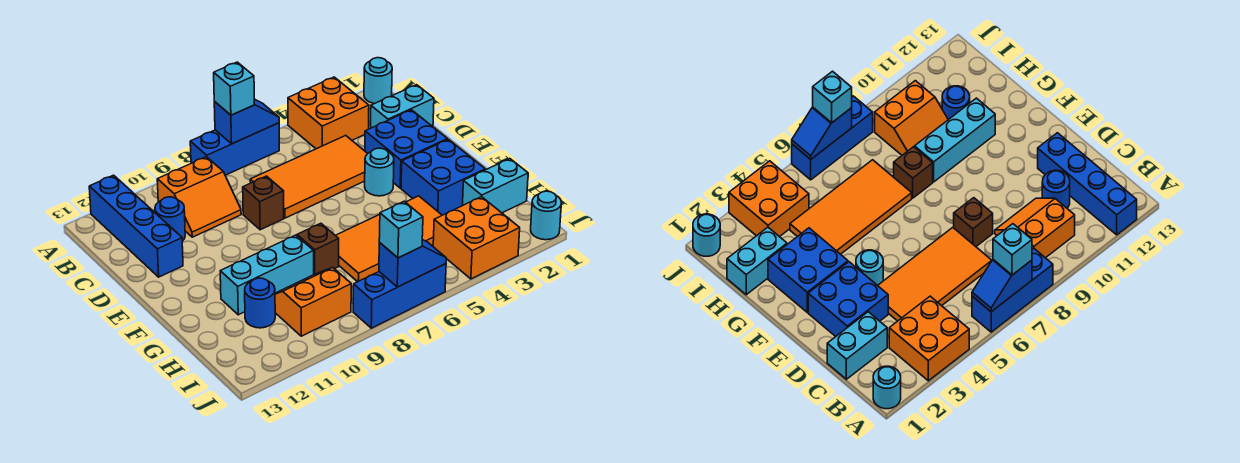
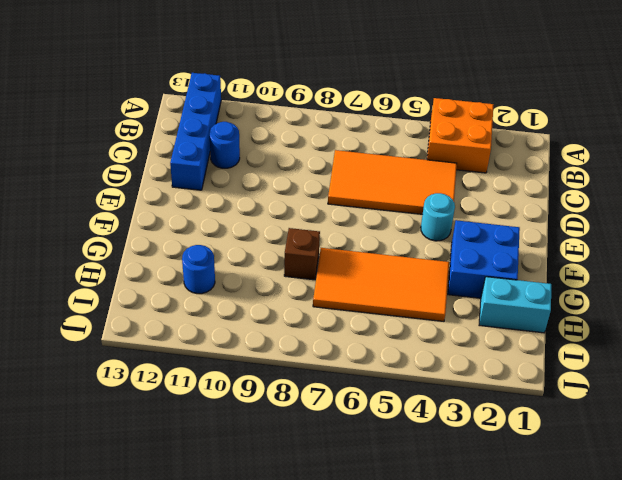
none -> cyan round brick A1 level 1
none -> blue brick A6:A8 level 1
none -> orange slope B9:C10 level 1 top B

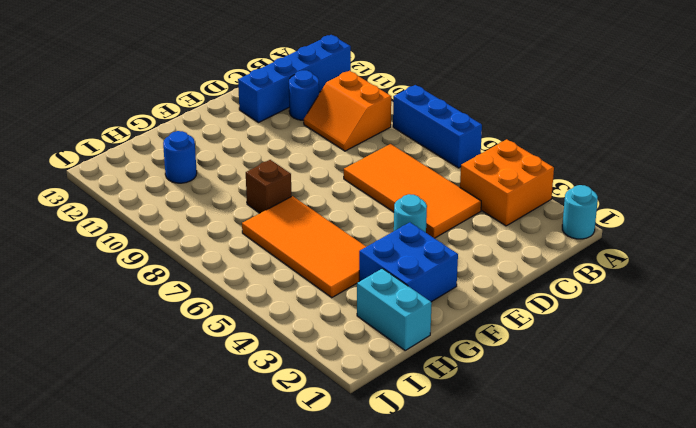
none -> cyan brick C1:C2 level 1
none -> blue brick D2:E3 level 1
none -> brown brick D8 level 1

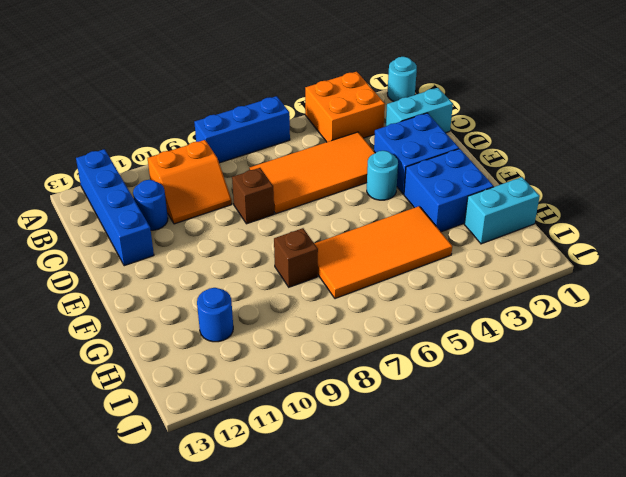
none -> cyan brick G9:G11 level 1
none -> orange slope H9:I10 level 1 top I
none -> orange brick I3:J4 level 1

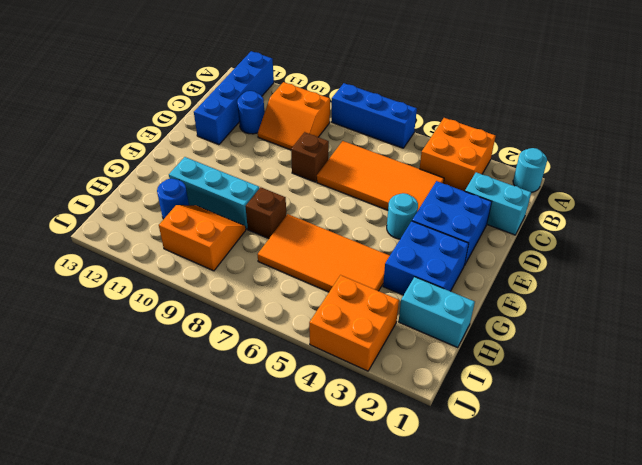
none -> cyan round brick J1 level 1
none -> blue brick J6:J8 level 1
none -> blue slope A6:A7 level 2 top 7

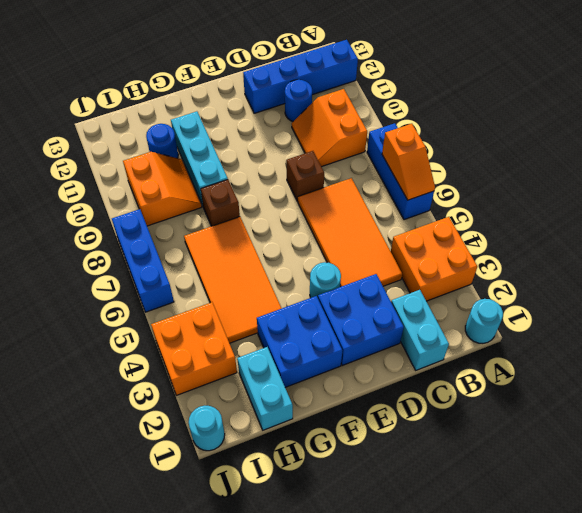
orange slope A6:A7 level 2 top 7 -> blue slope A6:A7 level 2 top 7
none -> blue slope J6:J7 level 2 top 7
none -> cyan brick A7 level 3
none -> cyan brick J7 level 3

